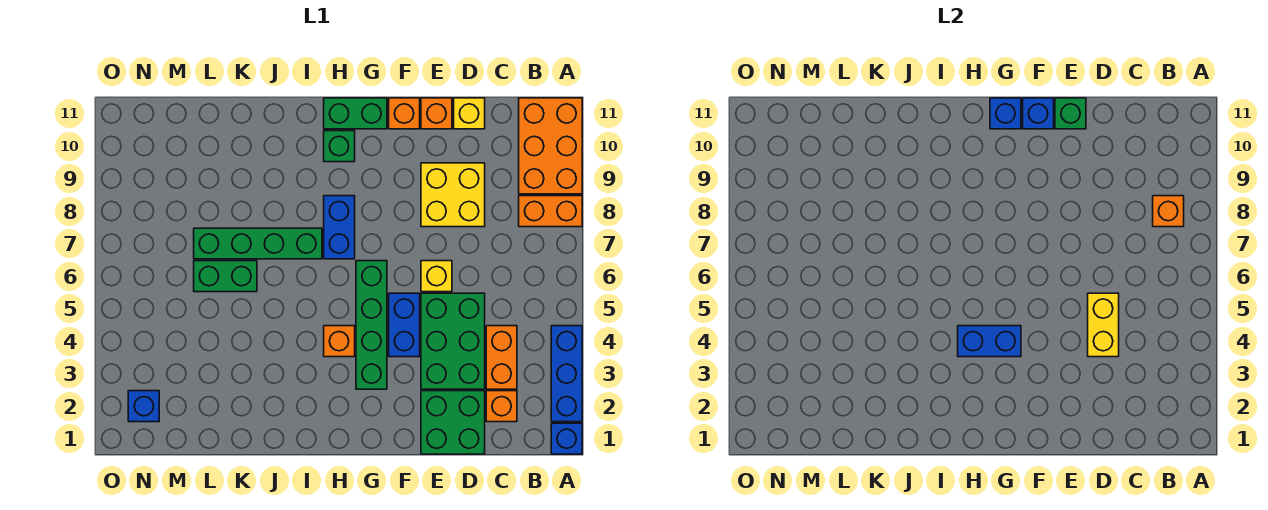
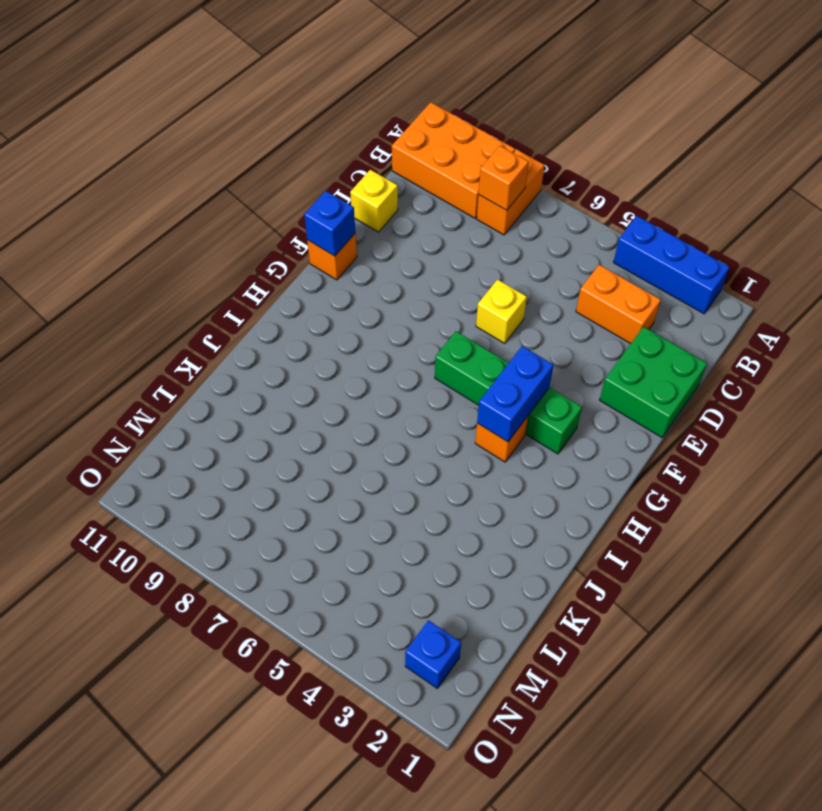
none -> blue brick A1 level 1
none -> orange brick C2 level 1
none -> green brick D3:E5 level 1

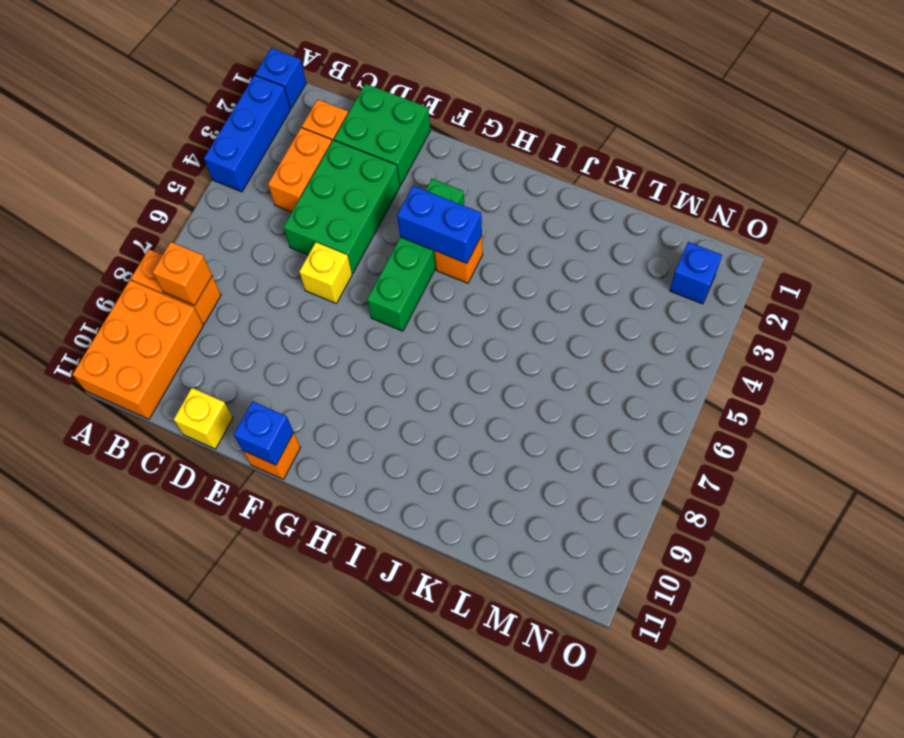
none -> yellow brick D8:E9 level 1
none -> orange brick E11 level 1
none -> blue brick F4:F5 level 1

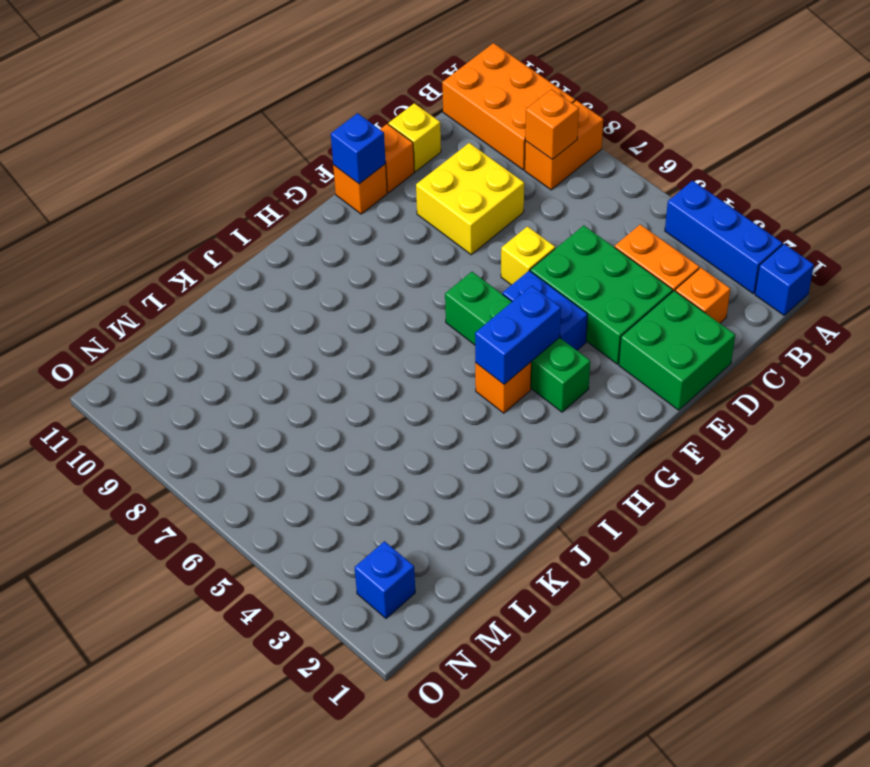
none -> green brick G11:H11 level 1
none -> blue brick H7:H8 level 1
none -> green brick H10 level 1

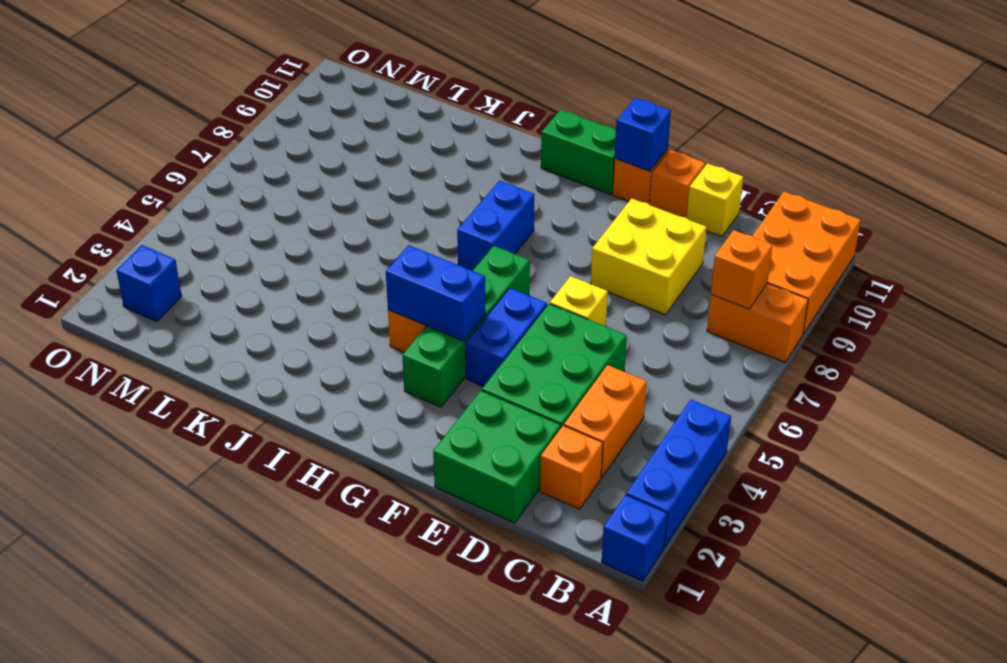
none -> green brick H10 level 1
none -> green brick I7:L7 level 1
none -> green brick K6:L6 level 1

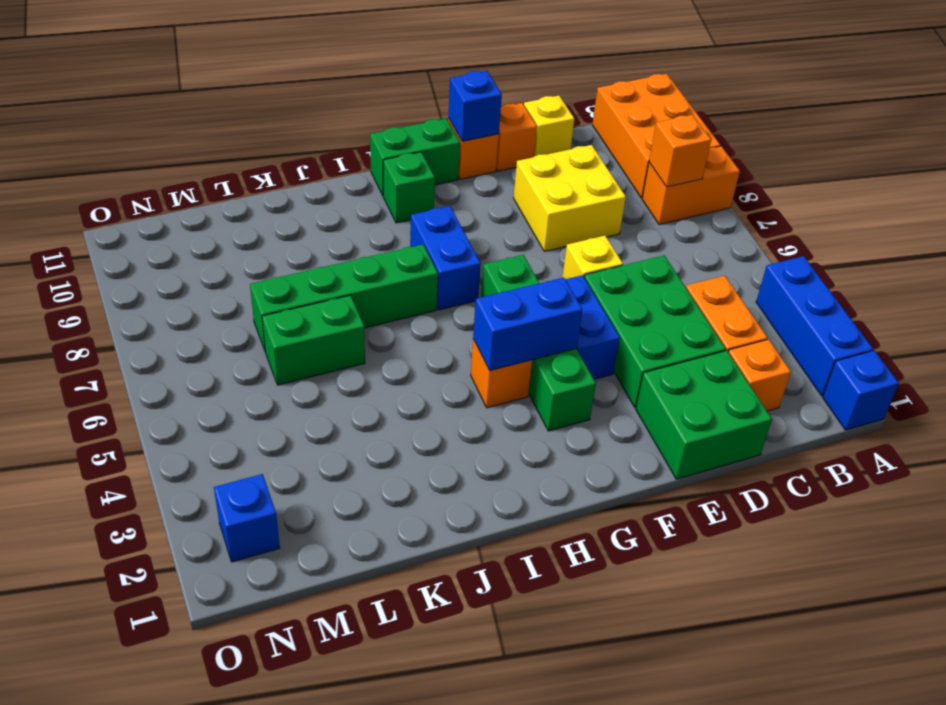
none -> yellow brick D4:D5 level 2
none -> green brick E11 level 2
none -> blue brick G11 level 2

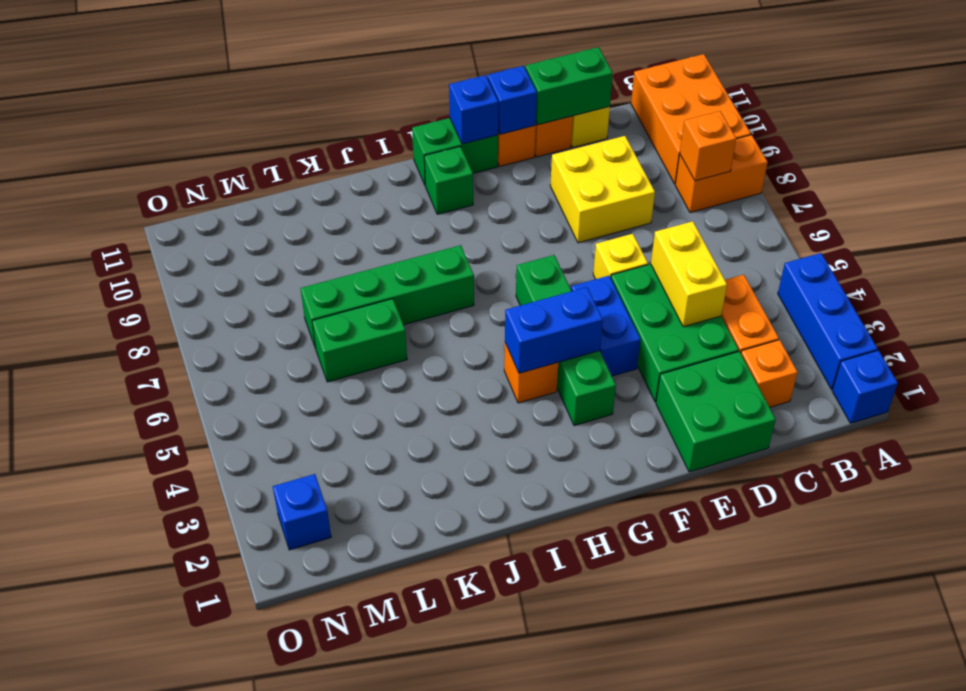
green brick D11:E11 level 2 -> green brick E11 level 2
none -> blue brick H7:H8 level 1

